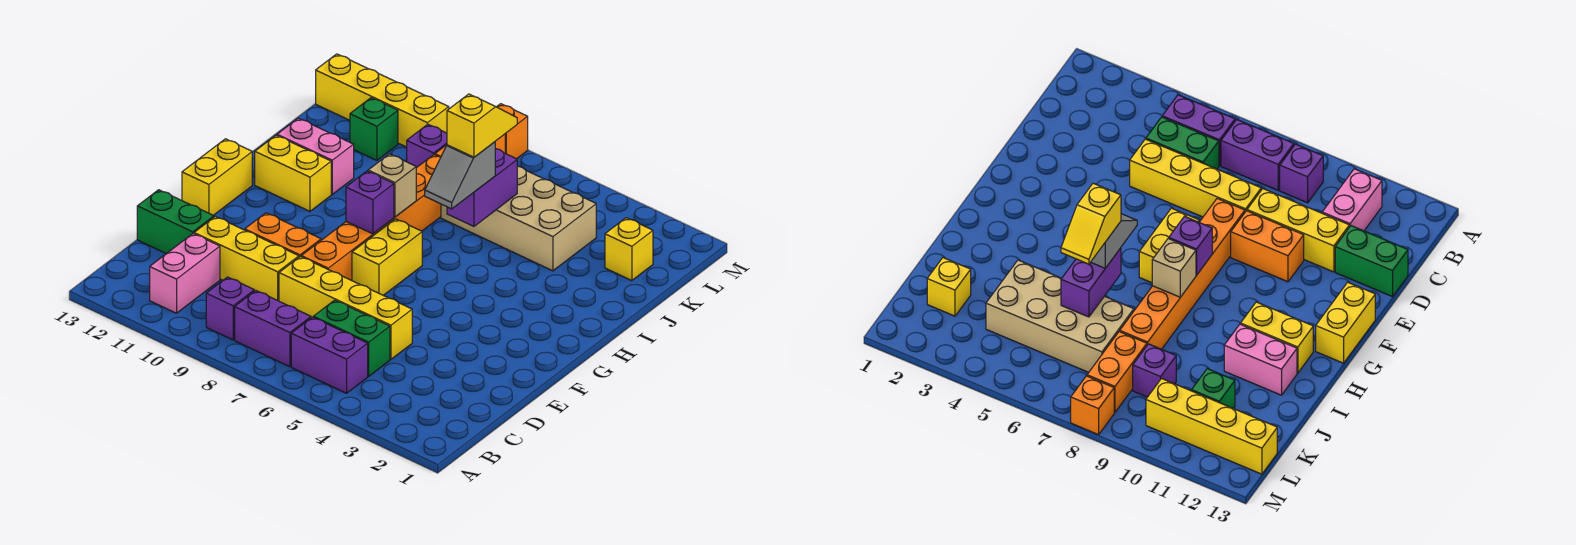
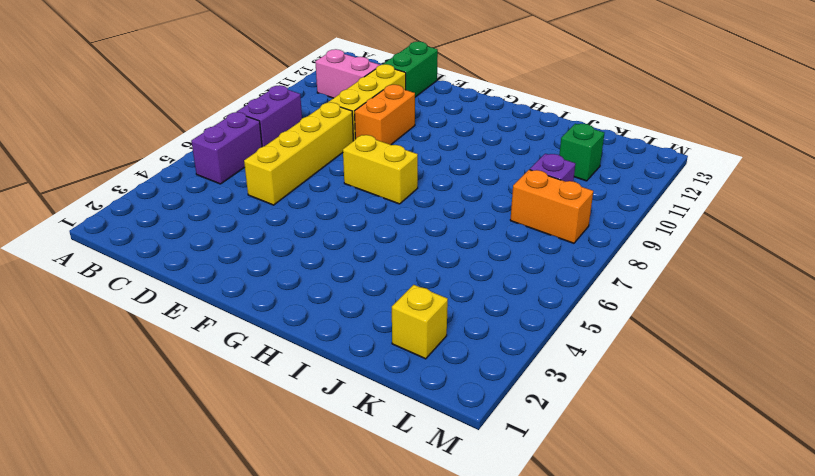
none -> purple brick B9 level 1
none -> green brick C5:C6 level 1
none -> orange brick E8:J8 level 1

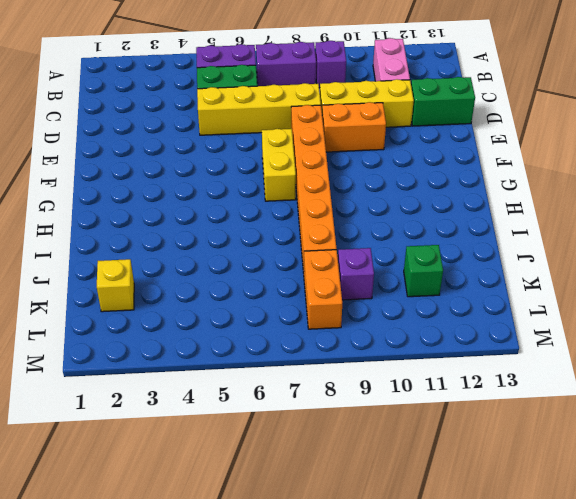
none -> yellow brick F13:G13 level 1
none -> yellow brick H11:H12 level 1
none -> pink brick I11:I12 level 1

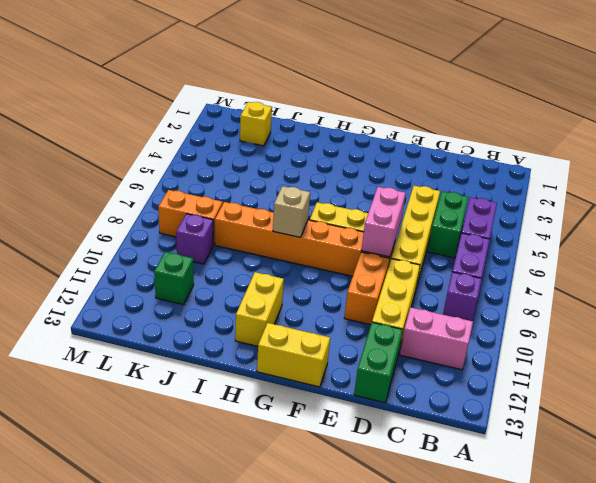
pink brick E7:E8 level 2 -> pink brick I11:I12 level 1
none -> tan brick J4:K7 level 1
none -> yellow brick L10:L13 level 1
none -> orange brick M8 level 1

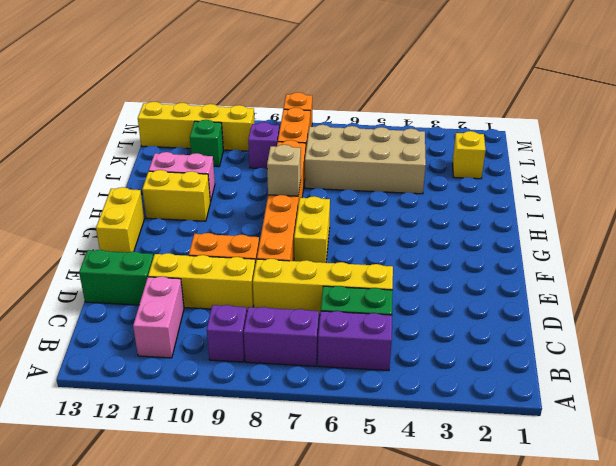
none -> purple brick G8 level 2
none -> purple brick I6:J6 level 2
none -> grey slope H6:I6 level 3 top I

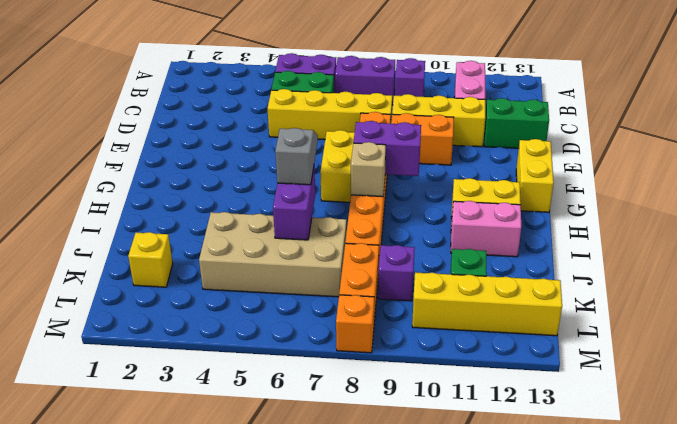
purple brick G8:G9 level 2 -> purple brick G8 level 2
none -> yellow slope I6:J6 level 4 top I

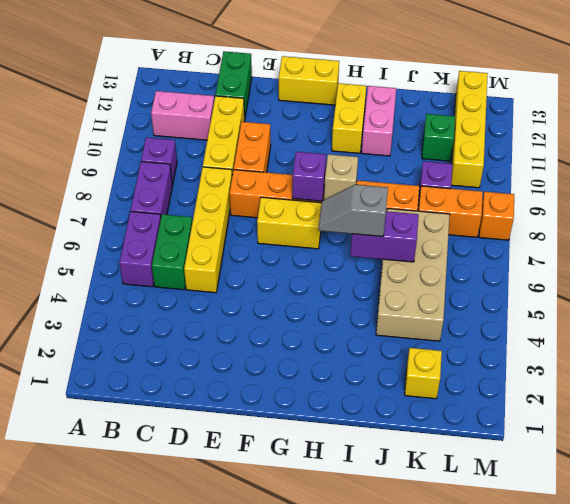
none -> yellow slope I6:J6 level 4 top I

